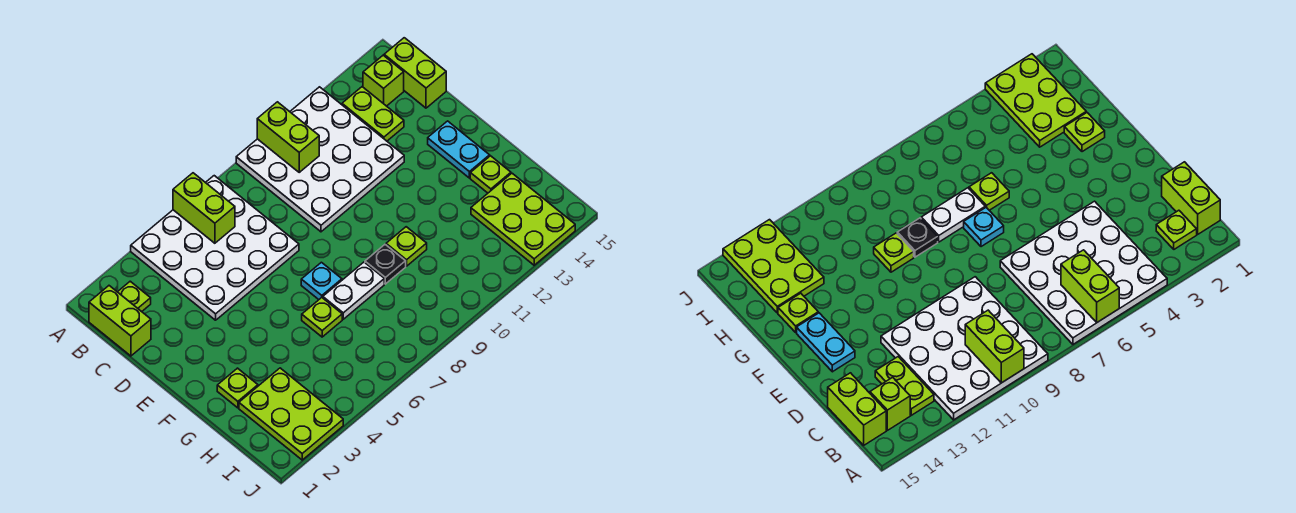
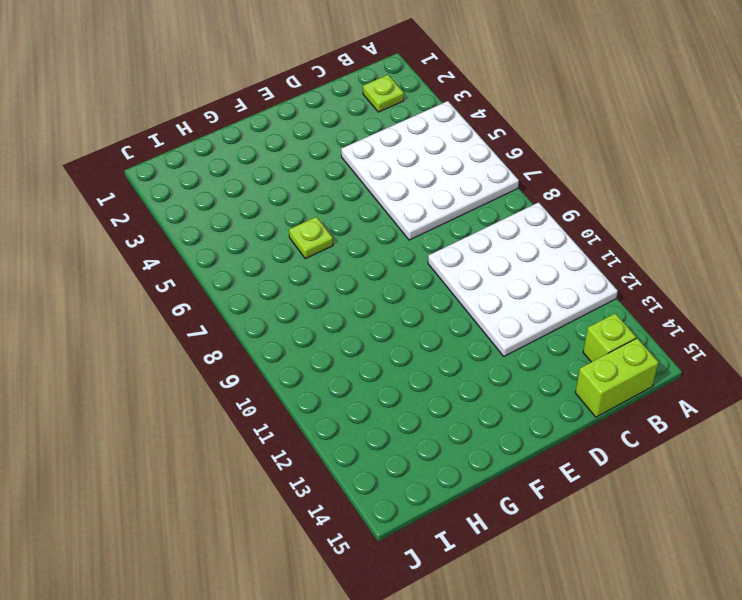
none -> lime brick B1:C1 level 1
none -> lime plate B13:C13 level 1
none -> cyan plate E14:F14 level 1

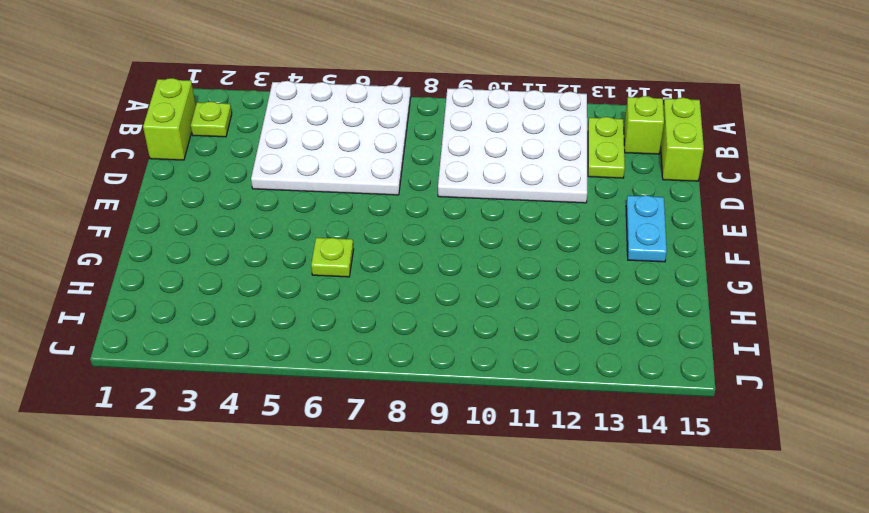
none -> cyan plate F7 level 1
none -> lime plate G2 level 1
none -> white plate G7:G8 level 1

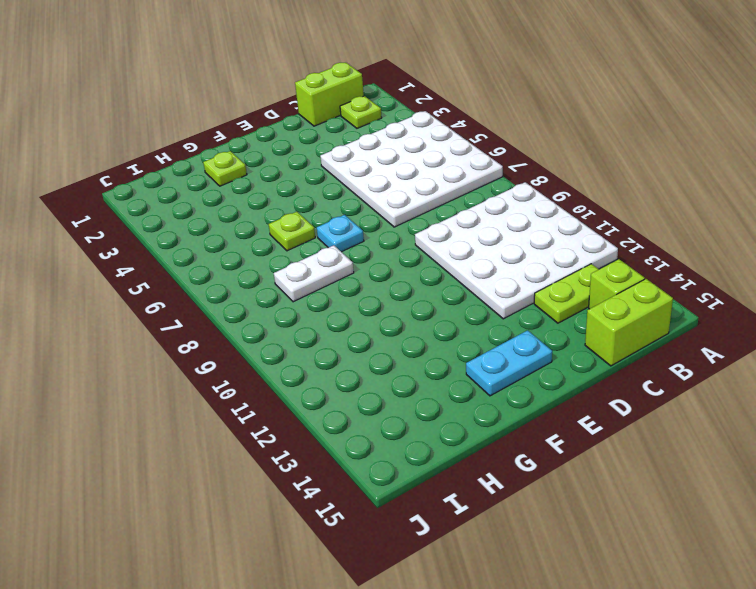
white plate G8:H8 level 1 -> white plate G7:G8 level 1
none -> black plate G9 level 1
none -> lime plate G10 level 1
none -> lime plate G14 level 1

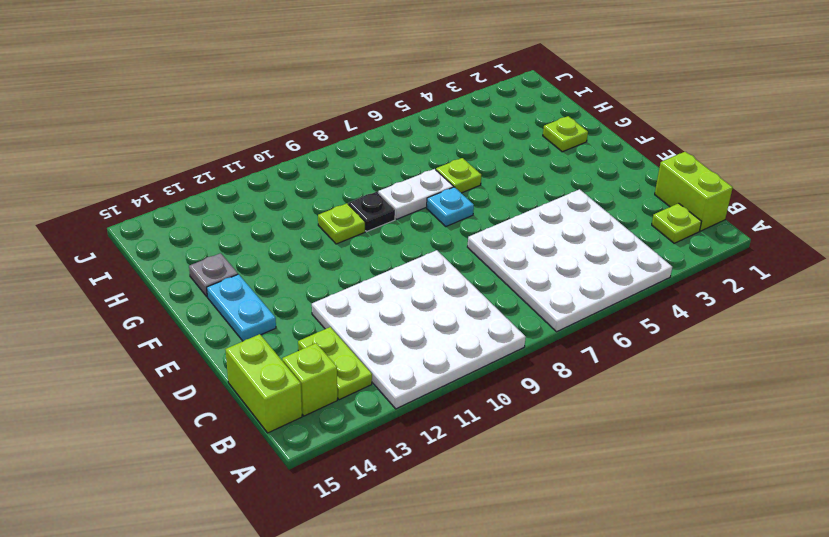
grey plate G14 level 1 -> lime plate G14 level 1
none -> lime plate H2:J3 level 1
none -> lime plate H13:J14 level 1
none -> lime brick A6:B6 level 2

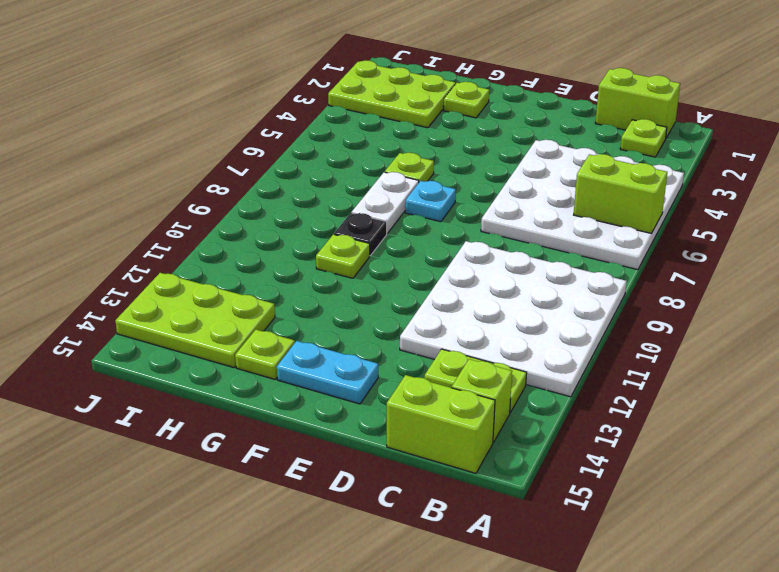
none -> lime brick A10:B10 level 2

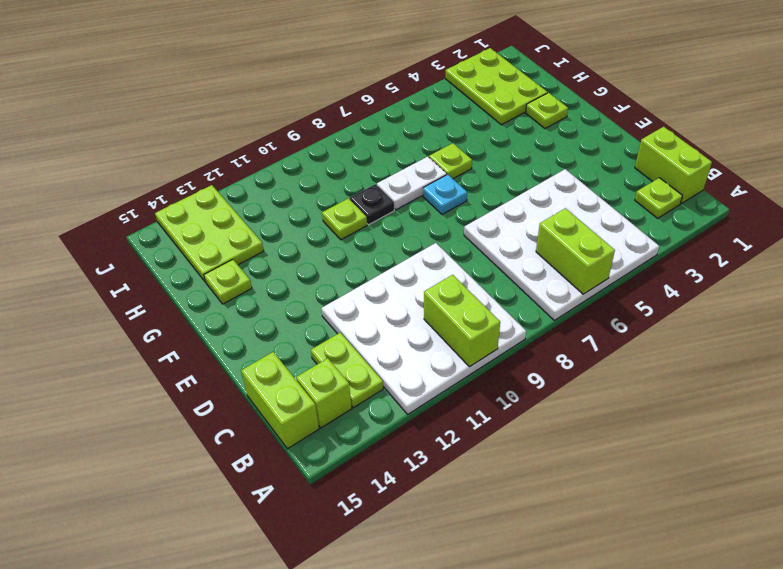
none -> cyan plate E14:F14 level 1

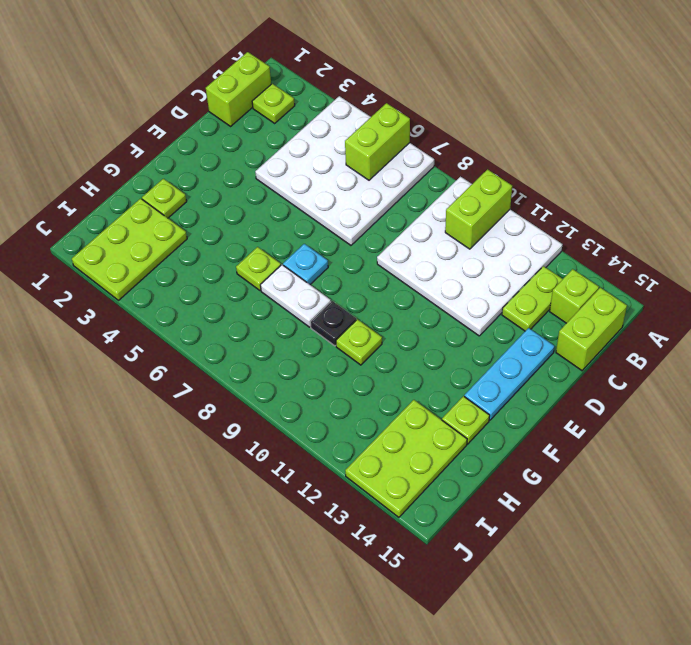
cyan plate D14:F14 level 1 -> cyan plate E14:F14 level 1

